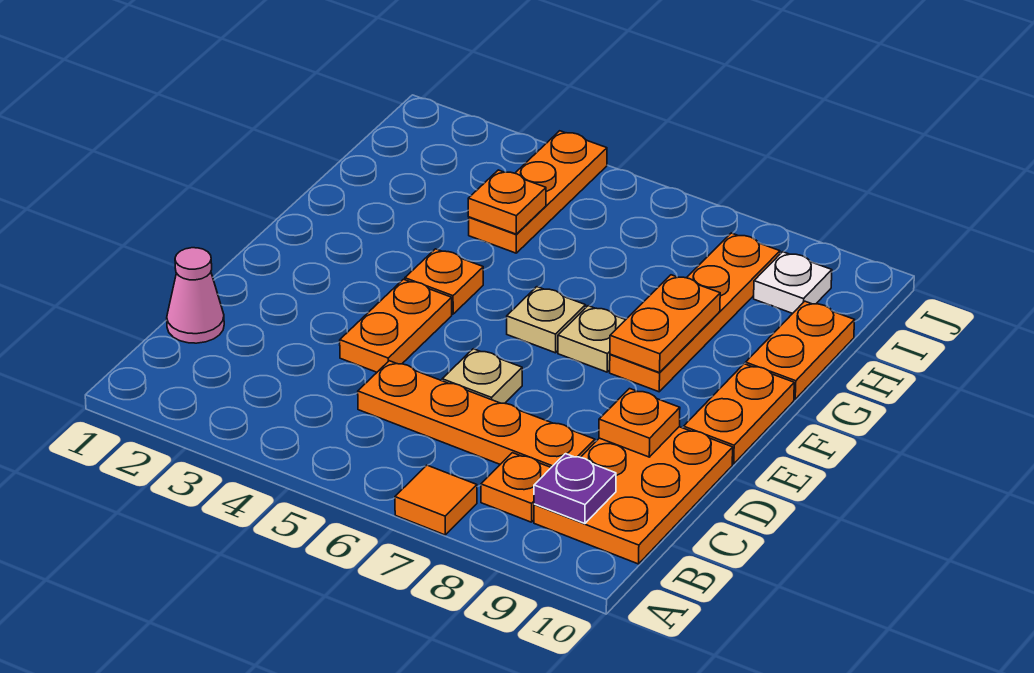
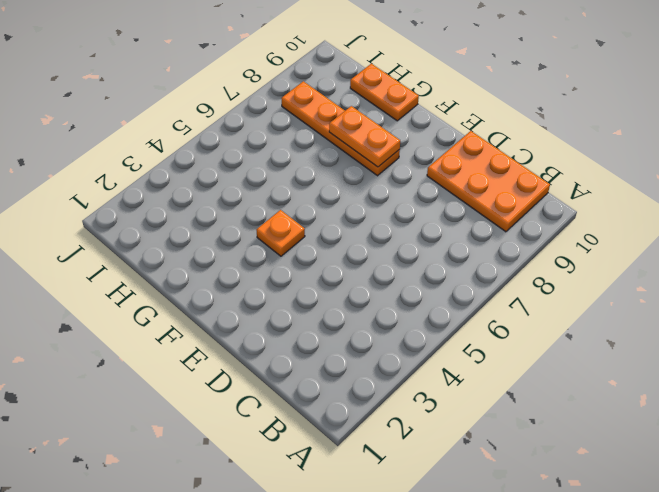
none -> orange tile A7 level 1
none -> orange plate B8 level 1
none -> pink cone C1 level 1

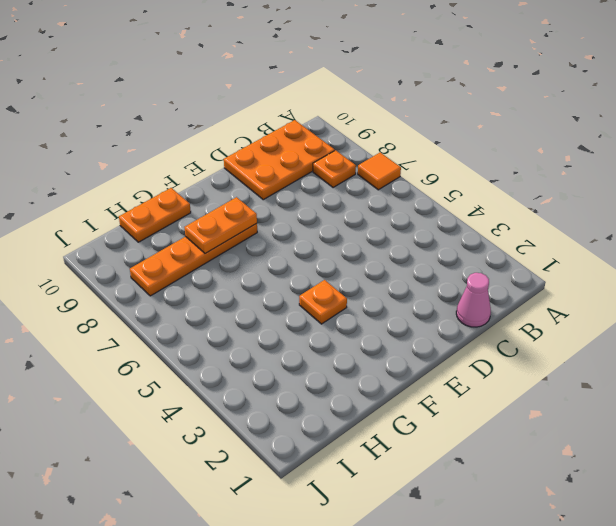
none -> orange plate C5:C8 level 1
none -> orange plate D4:E4 level 1
none -> tan plate D6 level 1

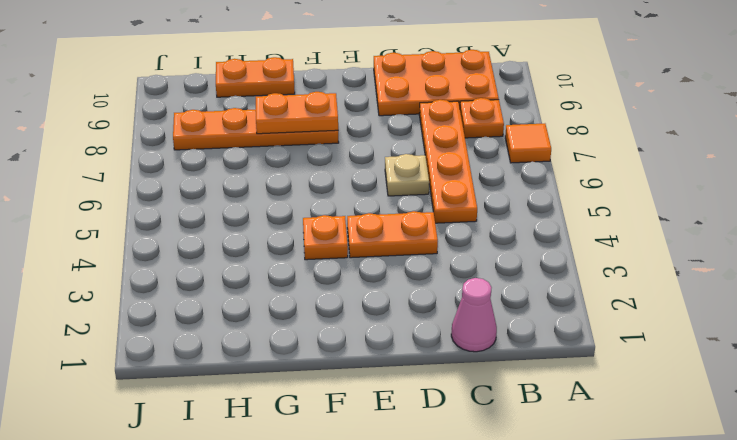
none -> orange plate E10:F10 level 1
none -> tan plate F6 level 1
none -> tan plate F7 level 1

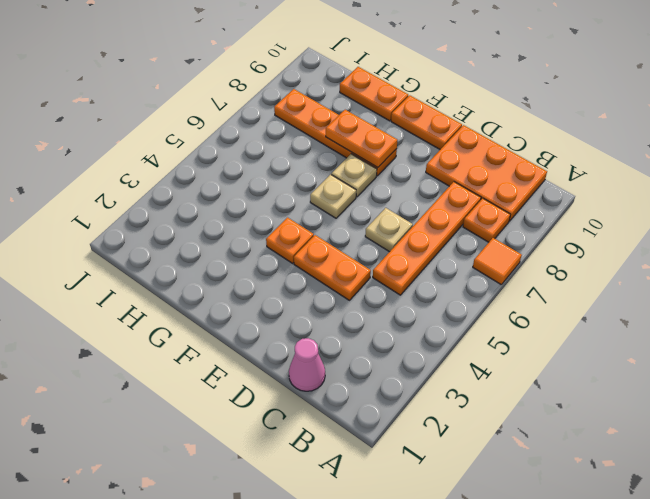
none -> orange plate H4:J4 level 1
none -> white plate I9 level 1
none -> purple plate B9 level 2

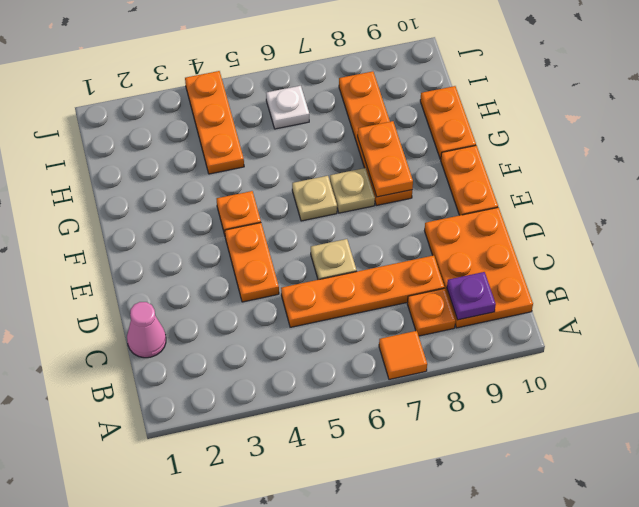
white plate I6 level 1 -> white plate I9 level 1
none -> orange plate D9 level 2
none -> orange plate H4 level 2

